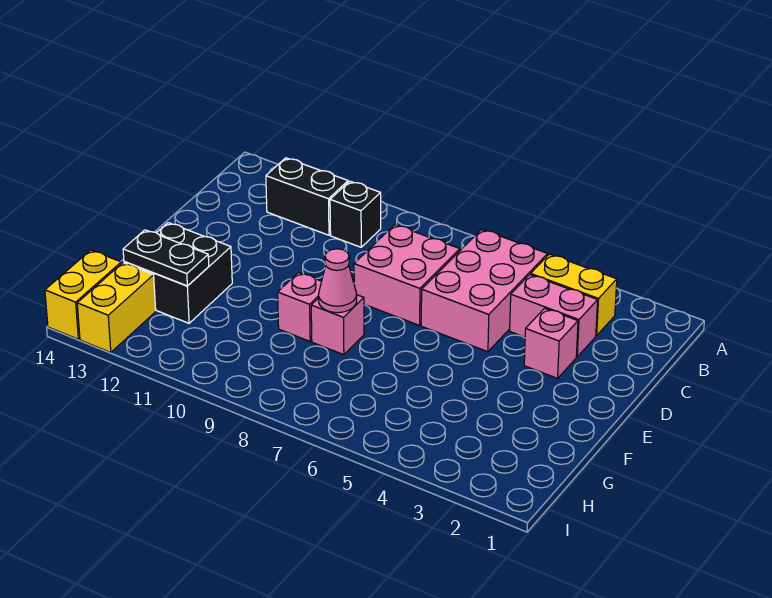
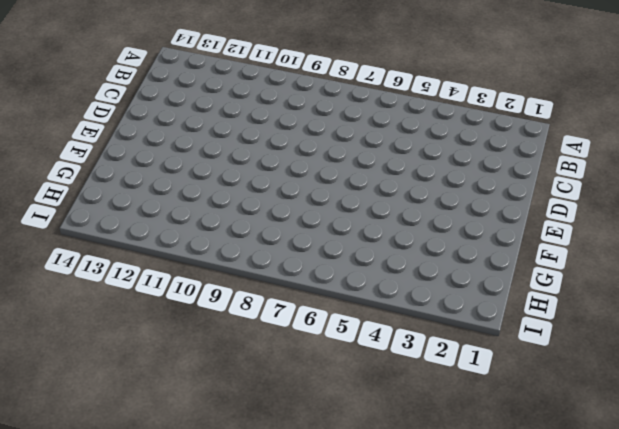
none -> yellow brick B3:B4 level 1
none -> pink brick B5:D6 level 1
none -> black brick B10 level 1

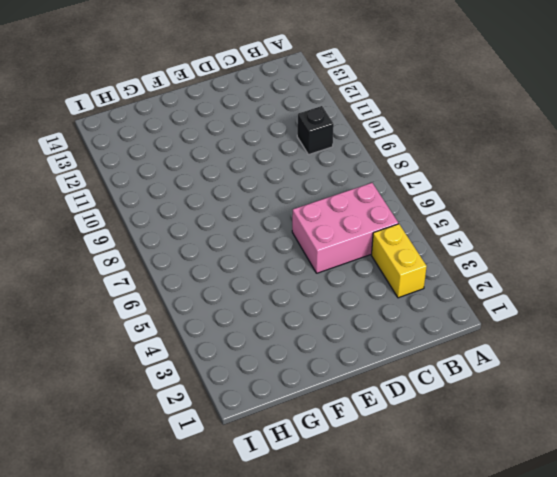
none -> black brick B11:B12 level 1
none -> pink brick C3:C4 level 1
none -> pink brick C7:D8 level 1

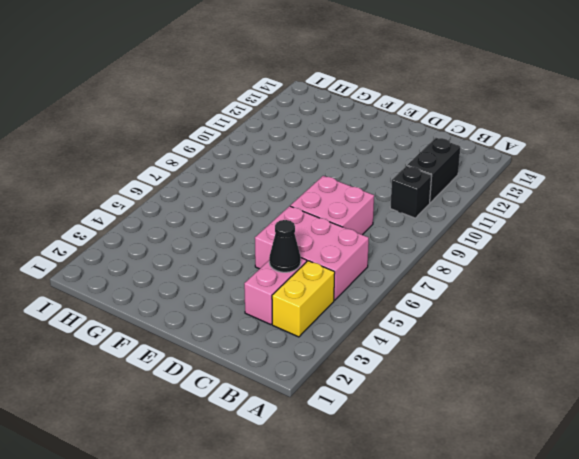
black cone C4 level 2 -> none
none -> pink brick D3 level 1
none -> pink brick F8 level 1
none -> pink brick F9 level 1

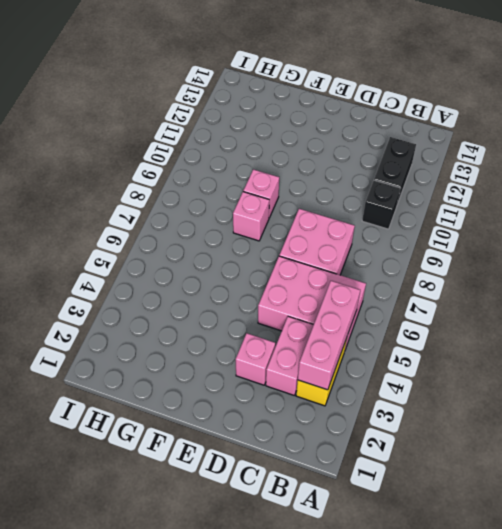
pink brick B3:B5 level 2 -> none
none -> black brick F12:G13 level 1
none -> yellow brick H13:I13 level 1
none -> yellow brick H14:I14 level 1

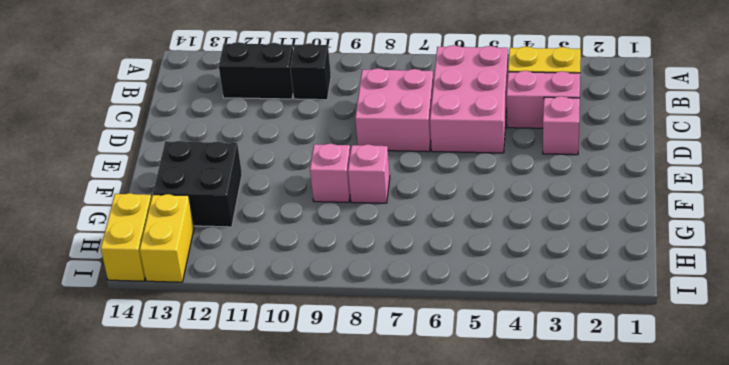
none -> pink cone F8 level 2
none -> black plate G12:G13 level 2

